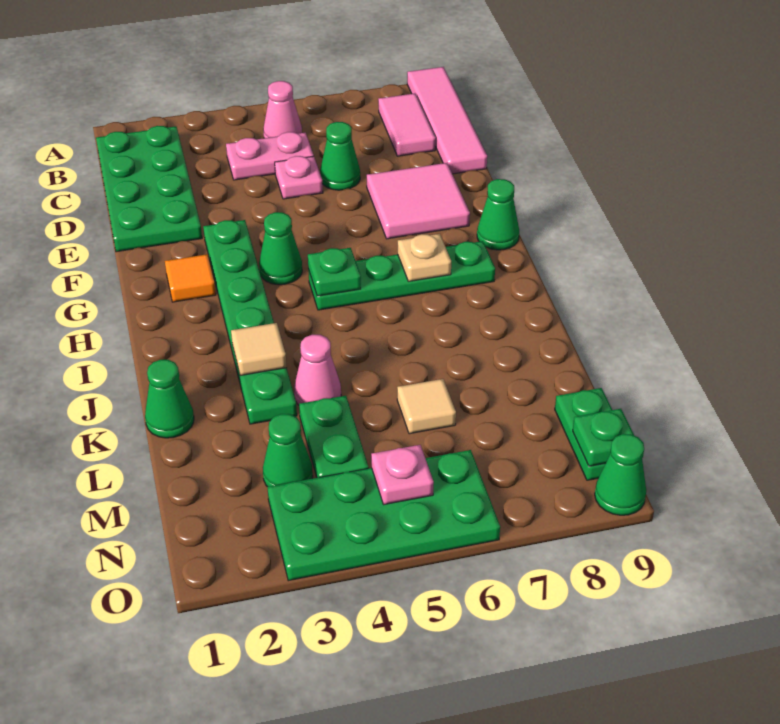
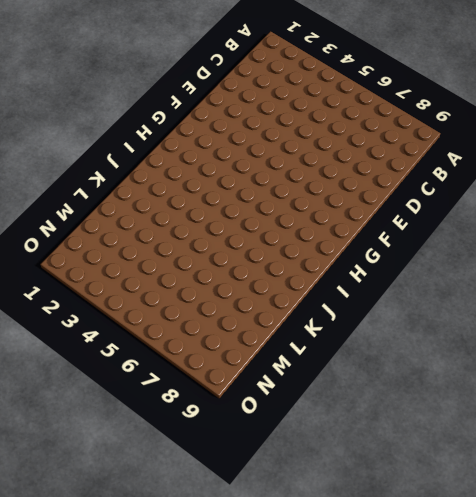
none -> pink tile A9:D9 level 1
none -> green plate B1:E2 level 1
none -> pink cone B5 level 1

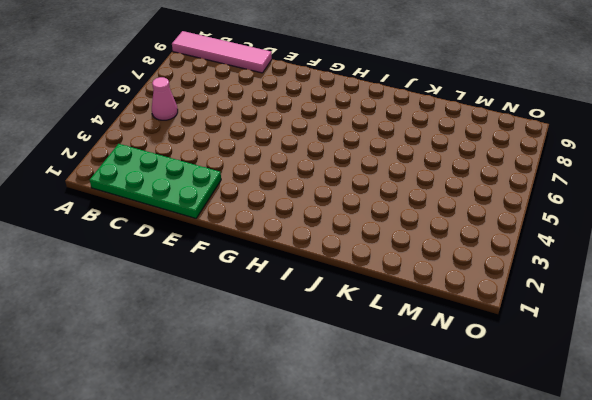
none -> pink tile B8:C8 level 1
none -> pink plate C4:C5 level 1
none -> pink plate D5 level 1

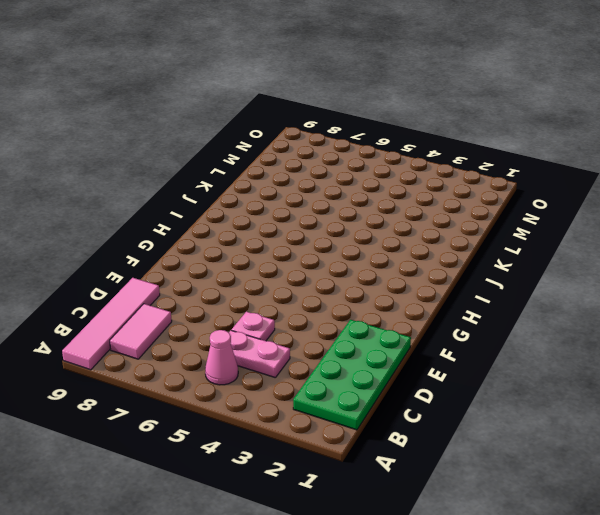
none -> green cone D6 level 1
none -> pink tile E7:F8 level 1
none -> green plate F3:K3 level 1

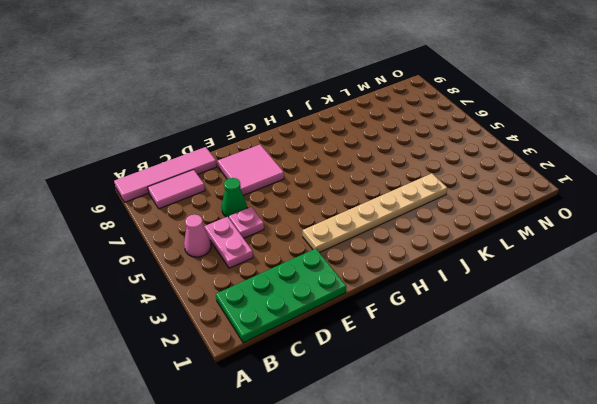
tan plate F3:K3 level 1 -> green plate F3:K3 level 1
none -> orange tile G2 level 1
none -> green cone G4 level 1
none -> green cone G9 level 1

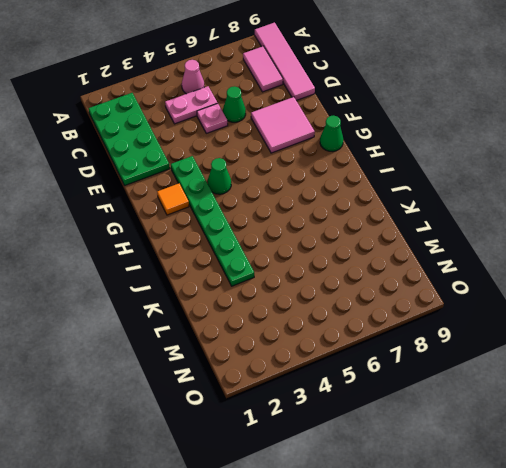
none -> green plate H5:H8 level 1
none -> green cone K1 level 1
none -> pink cone K4 level 1

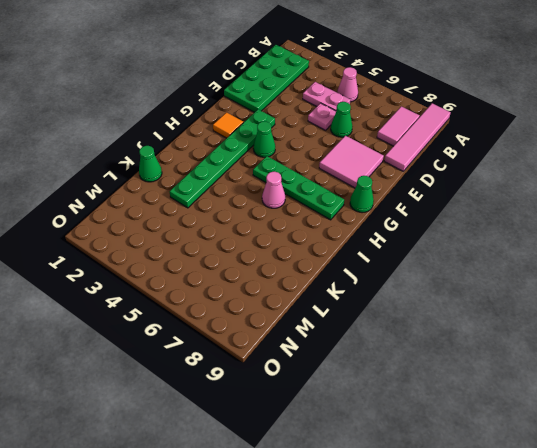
pink cone I6 level 1 -> pink cone K4 level 1
none -> green plate L4:M4 level 1
none -> tan tile L6 level 1
none -> green cone M3 level 1

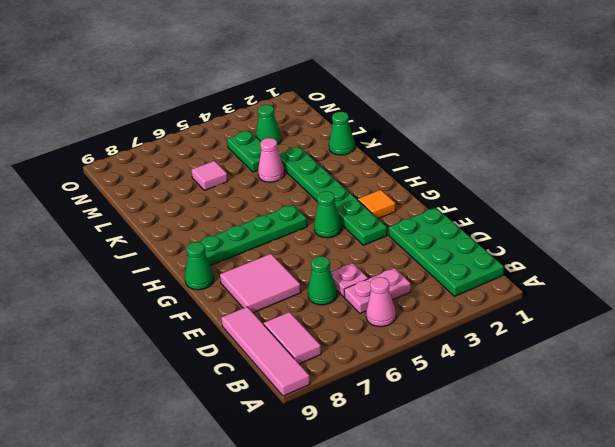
pink tile L6 level 1 -> tan tile L6 level 1
none -> green plate M9:N9 level 1
none -> green plate N3:O6 level 1
none -> green cone O9 level 1

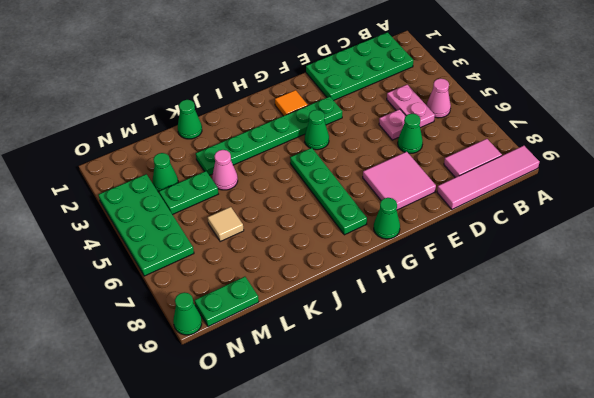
none -> green plate H5 level 2
none -> tan plate H7 level 2
none -> tan tile J3 level 2

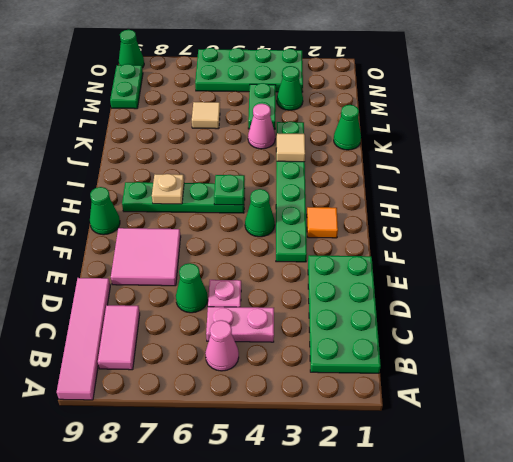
none -> pink plate N5 level 2
none -> green plate N9 level 2

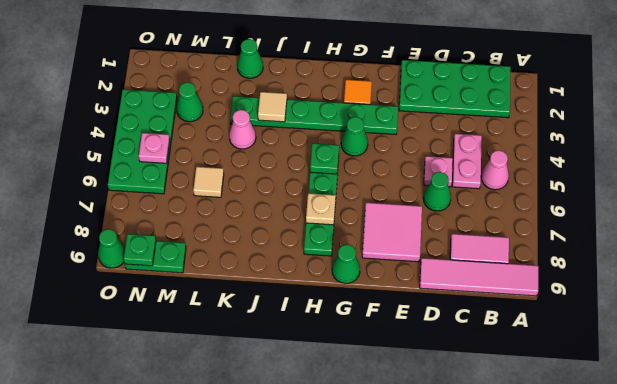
none -> green plate L4:M4 level 1

